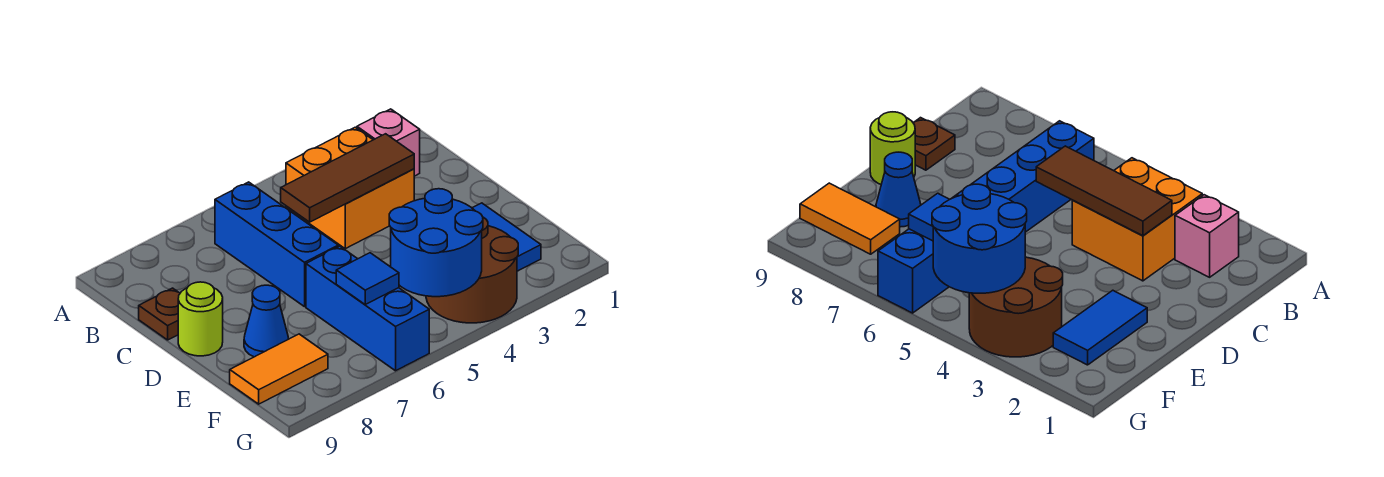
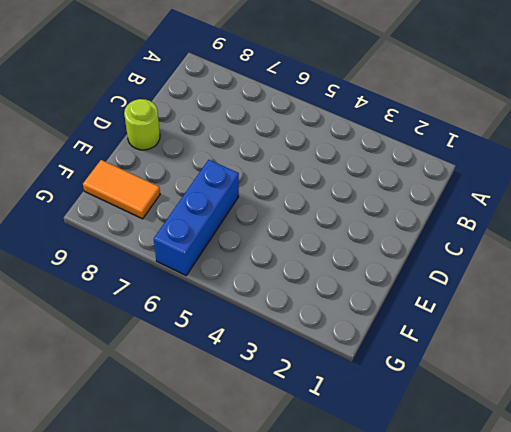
none -> pink brick B2 level 1
none -> orange brick B3:C4 level 1
none -> blue brick B6:D6 level 1

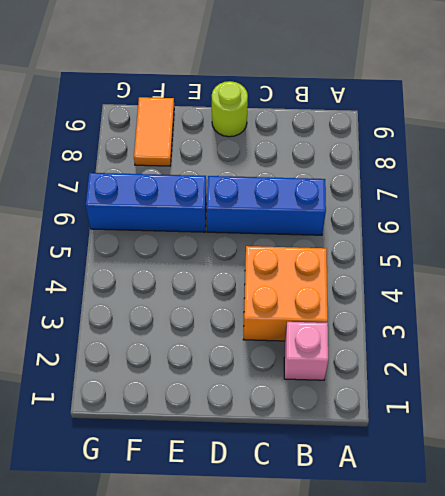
none -> brown plate C9 level 1
none -> blue tile E2:F2 level 1
none -> blue cone E8 level 1

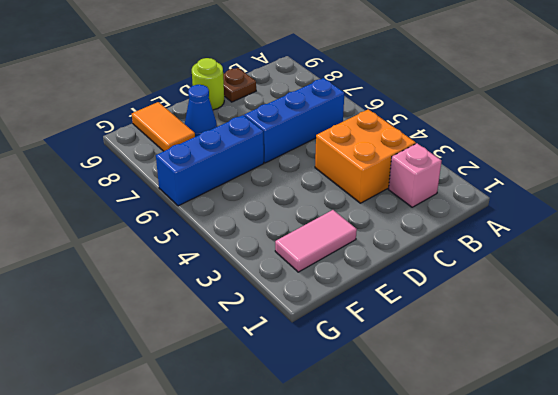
pink tile E2:F2 level 1 -> blue tile E2:F2 level 1
none -> brown round brick F3:G4 level 1
none -> brown tile C3:C5 level 2
none -> blue round brick F4:G5 level 2

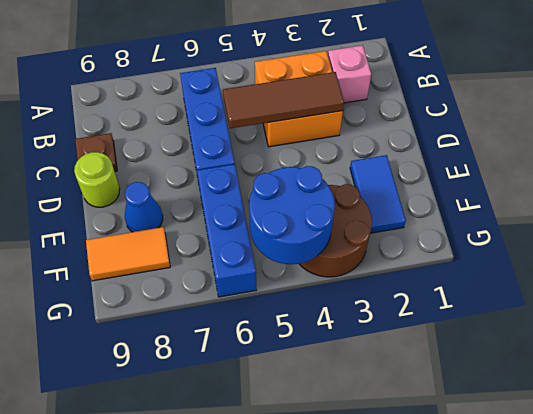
none -> blue tile F6 level 2

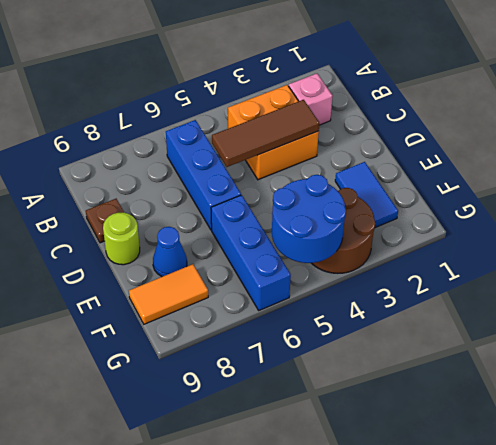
none -> blue tile F6 level 2

